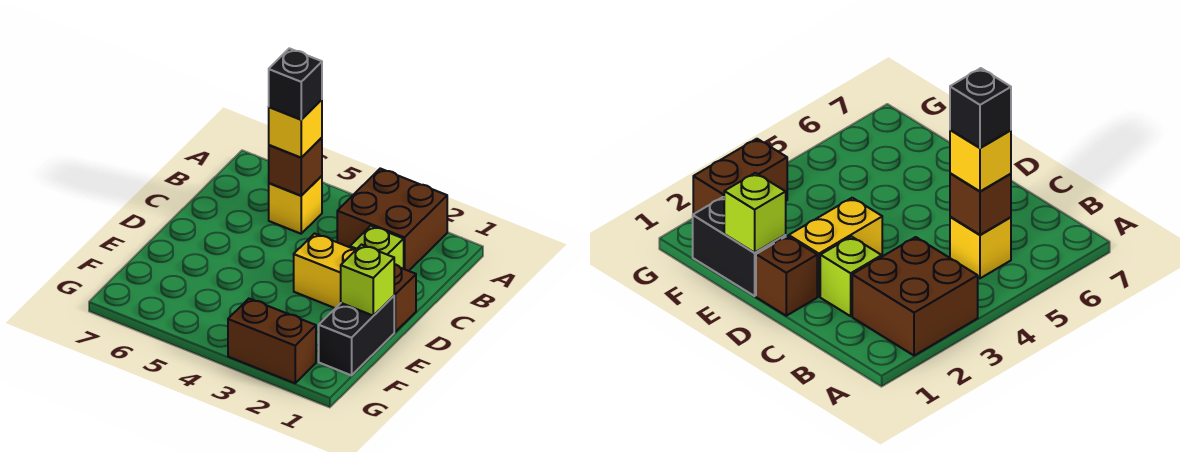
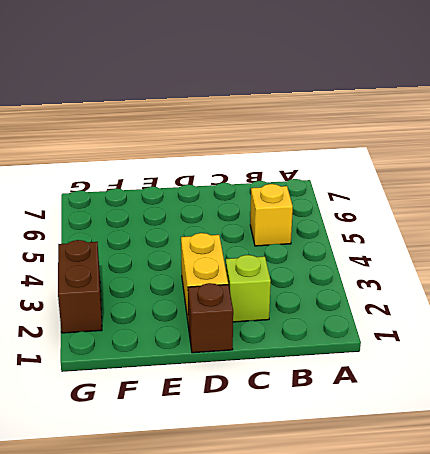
none -> brown brick A2:B3 level 1
none -> black brick E1:F1 level 1

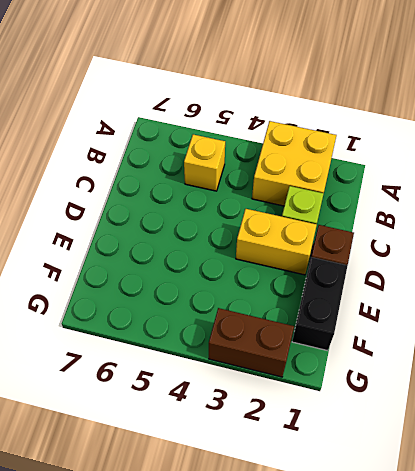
yellow brick A2:B3 level 1 -> brown brick A2:B3 level 1
none -> brown brick B5 level 2
none -> lime brick E1 level 2

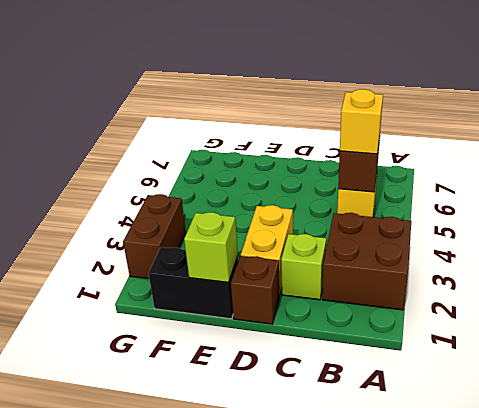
none -> black brick B5 level 4

